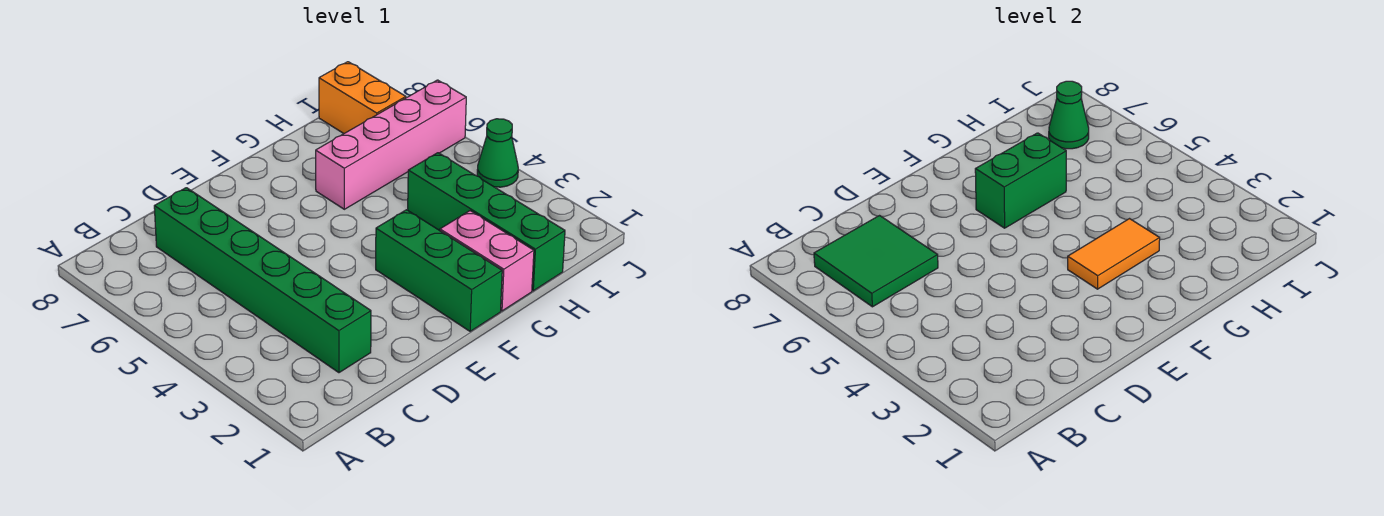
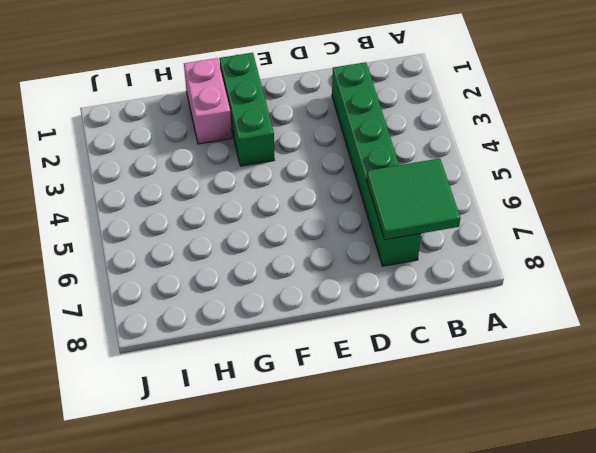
none -> pink brick G6:J6 level 1
none -> green brick H1:H4 level 1

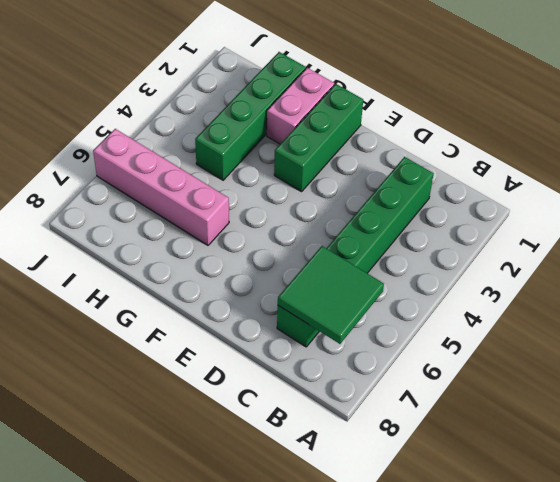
none -> orange brick I7:I8 level 1
none -> green cone J4 level 1

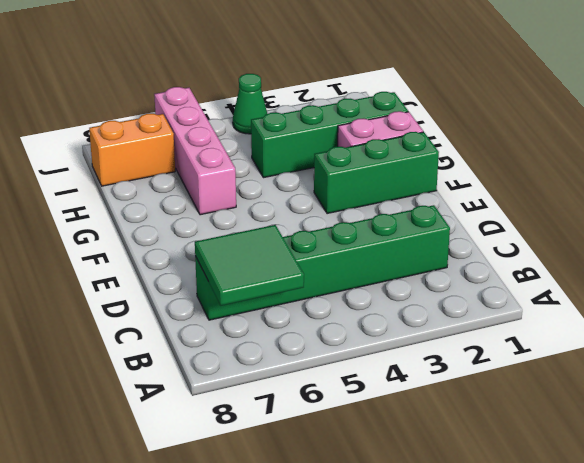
none -> orange tile F3:G3 level 2
none -> green brick F6:G6 level 2

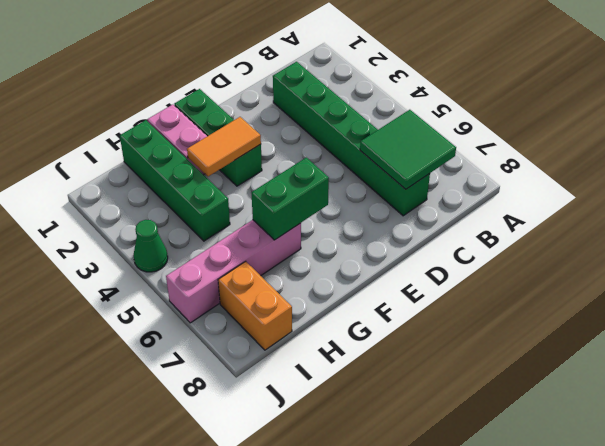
none -> green cone I7 level 2

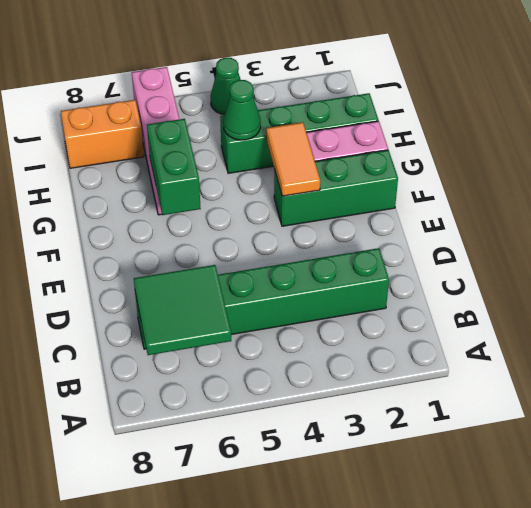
green cone H4 level 2 -> green cone I7 level 2

